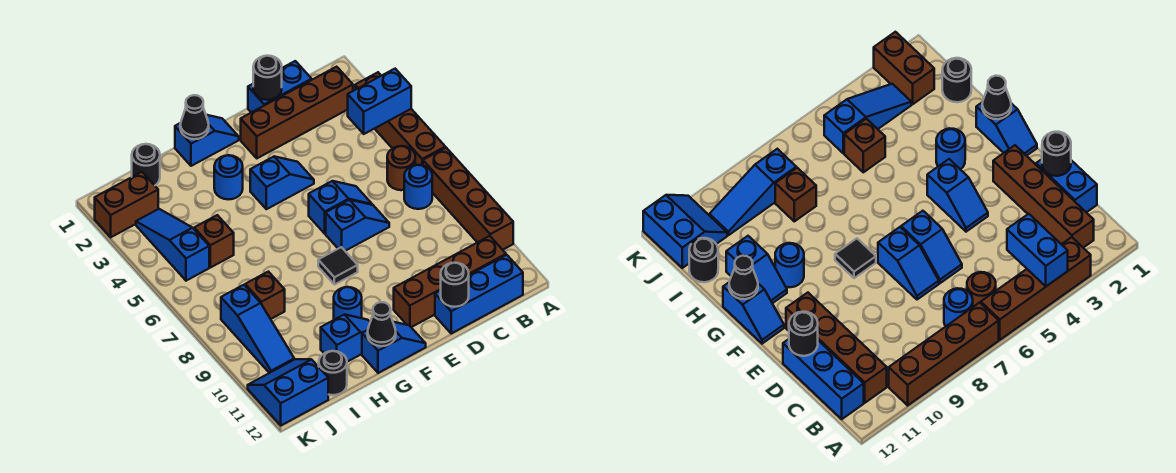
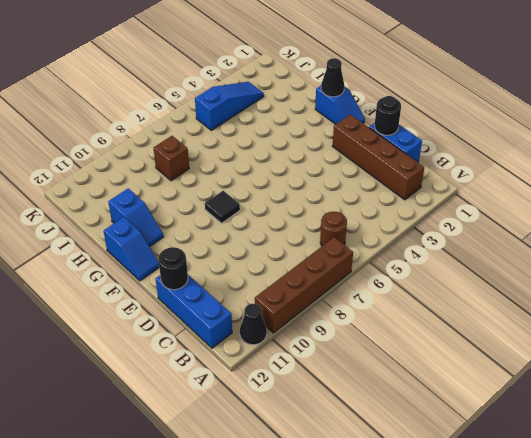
black cone A11 level 1 -> black cone G12 level 2
none -> brown brick A3:A6 level 1
none -> blue round brick B7 level 1
none -> brown brick B11:E11 level 1
none -> blue slope D6:E6 level 1 top E

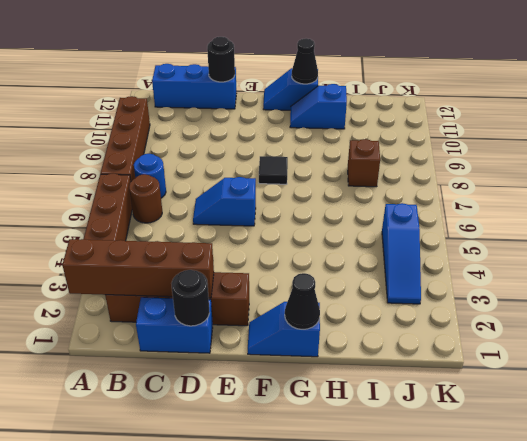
brown brick A2:D2 level 2 -> brown brick B11:E11 level 1
none -> blue slope D7:E7 level 1 top E
none -> blue slope E4:F4 level 1 top F
none -> blue round brick G3 level 1
none -> blue round brick G10 level 1

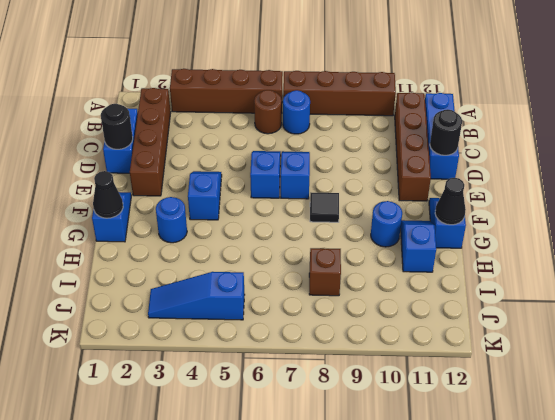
none -> black round brick I1 level 1
none -> brown brick I5 level 1
none -> black round brick I12 level 1
none -> brown brick J2:K2 level 1

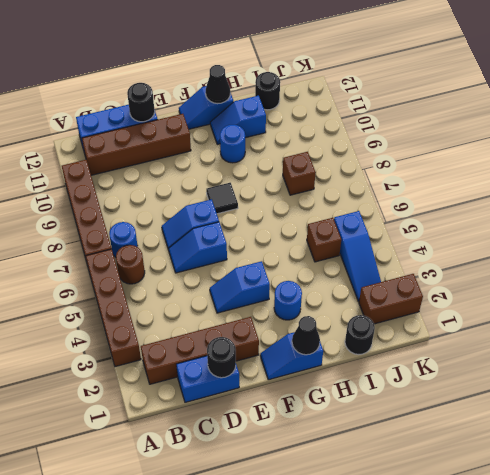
none -> blue slope J8:J10 level 1 top 8
none -> blue slope J11:K12 level 1 top 12
none -> blue brick A4:B4 level 2

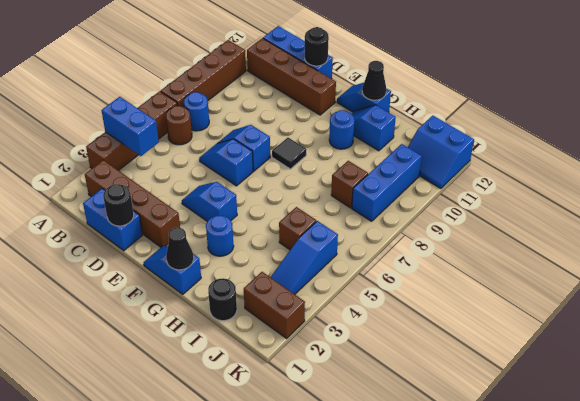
blue brick J8:J10 level 1 -> blue slope J8:J10 level 1 top 8
none -> black round brick I12 level 1

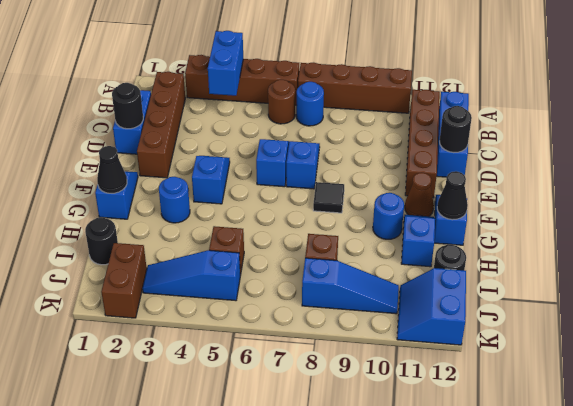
brown cone F11 level 1 -> none

